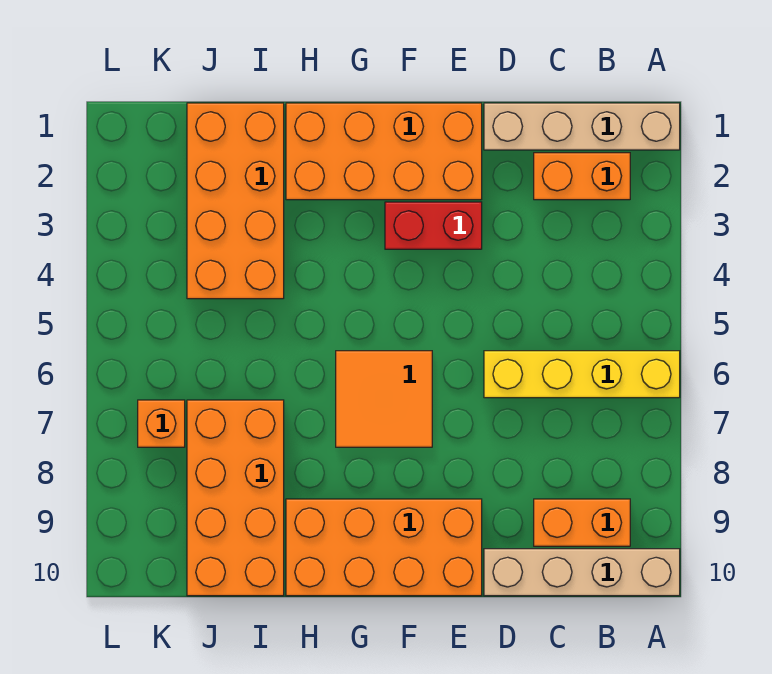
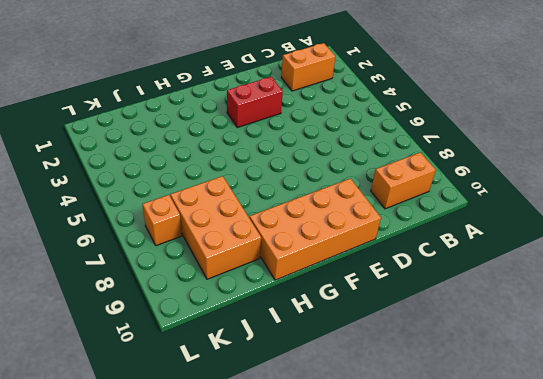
orange brick I7:J9 level 1 -> orange brick I7:J10 level 1
none -> tan brick A1:D1 level 1
none -> yellow brick A6:D6 level 1
none -> tan brick A10:D10 level 1

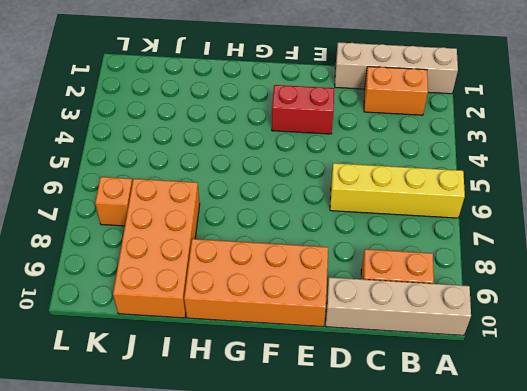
none -> orange brick E1:H2 level 1
none -> orange tile F6:G7 level 1
none -> orange brick I1:J4 level 1

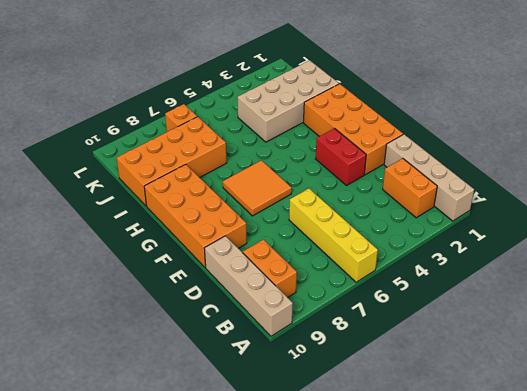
tan brick I1:J4 level 1 -> orange brick I1:J4 level 1

